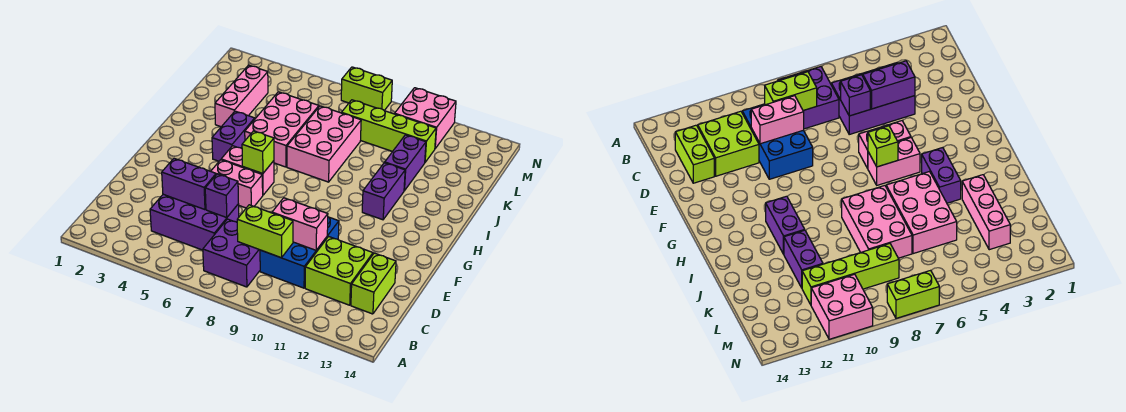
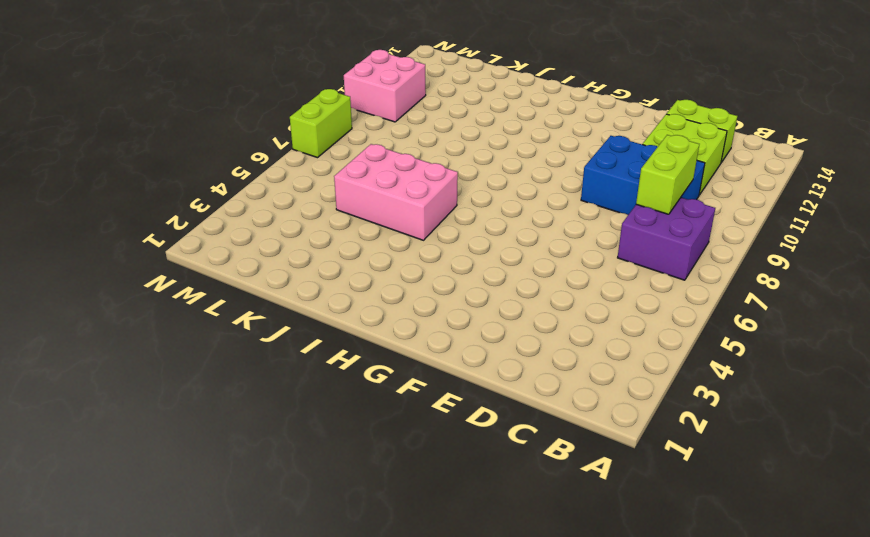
none -> purple brick C4:D6 level 1
none -> pink brick F5:F6 level 1
none -> pink brick G5:G6 level 1

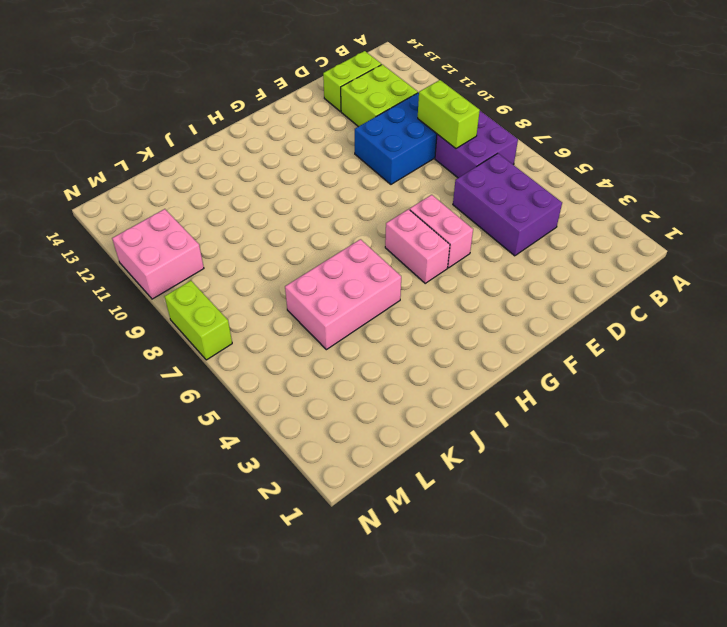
none -> purple brick H4:I4 level 1
none -> purple brick H11:I11 level 1
none -> pink brick I7:K8 level 1

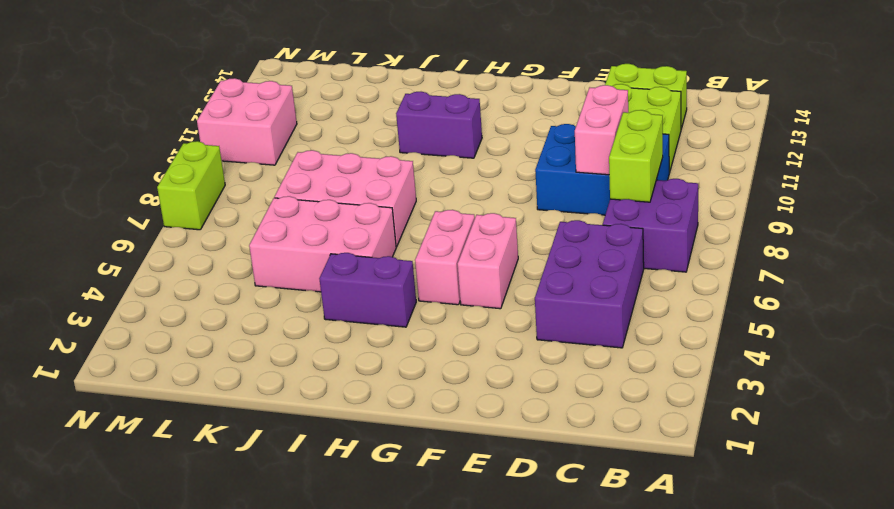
none -> pink brick J3:L3 level 1
none -> purple brick J11:K11 level 1
none -> lime brick L8:L11 level 1

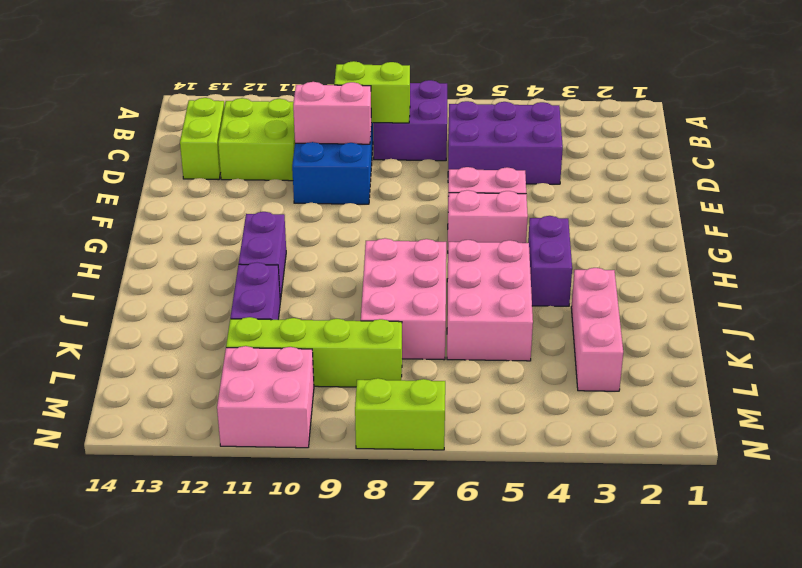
none -> purple brick D4:D5 level 2
none -> purple brick D6 level 2
none -> lime brick G6 level 2

